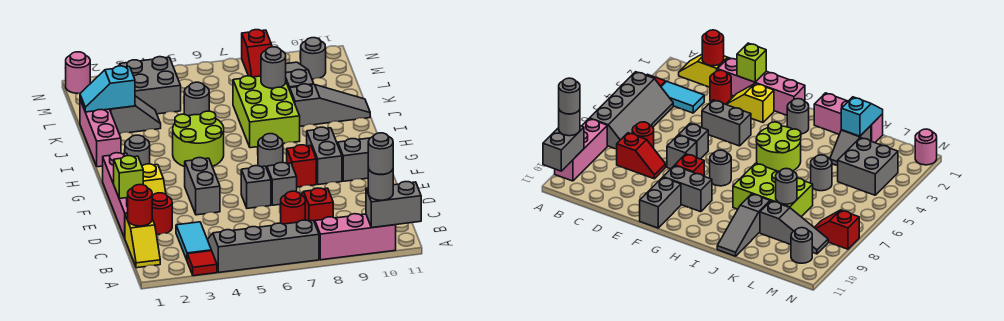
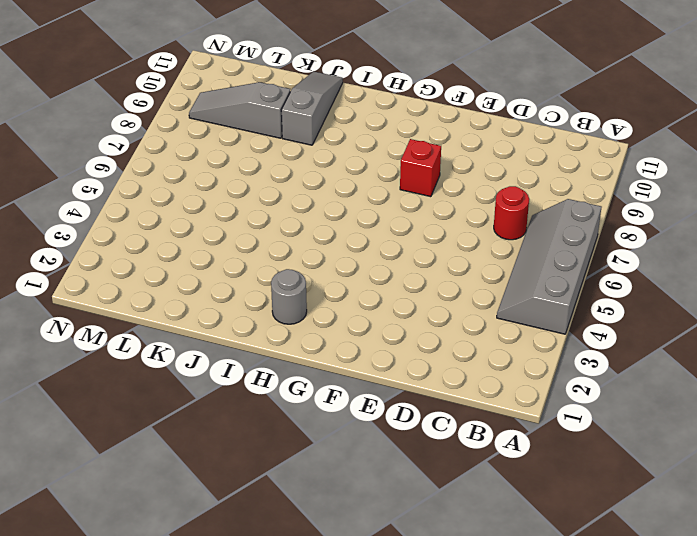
none -> red tile A3 level 1
none -> pink brick A8:A10 level 1
none -> yellow slope B1:C1 level 1 top C
none -> cyan tile B3:C3 level 1

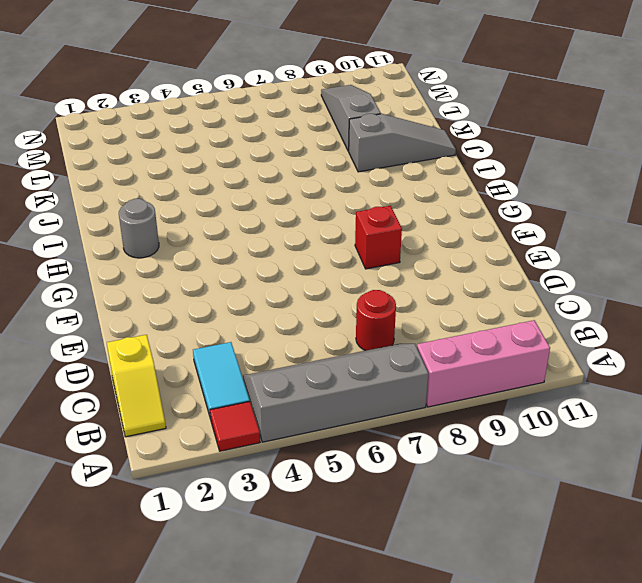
none -> red slope C8:D8 level 1 top C
none -> pink brick D1:G1 level 1
none -> red round brick D2 level 1
none -> yellow slope E2:F2 level 1 top F

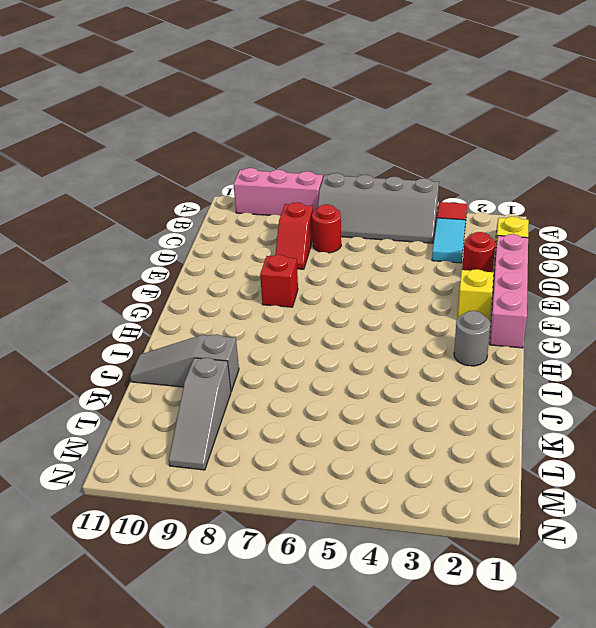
none -> grey brick E4:F4 level 1
none -> grey brick E6 level 1
none -> grey brick E7 level 1
none -> grey brick F9:G9 level 1

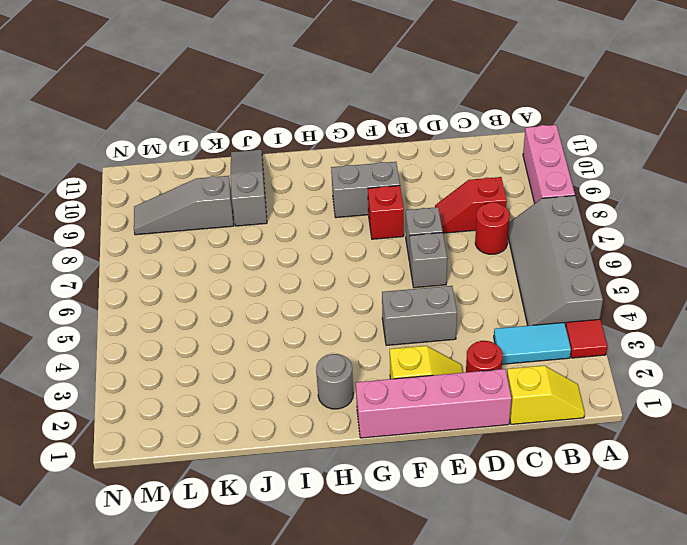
none -> grey brick F10:F11 level 1
none -> grey round brick G7 level 1
none -> lime round brick H4:I5 level 1
none -> pink brick I1:K1 level 1

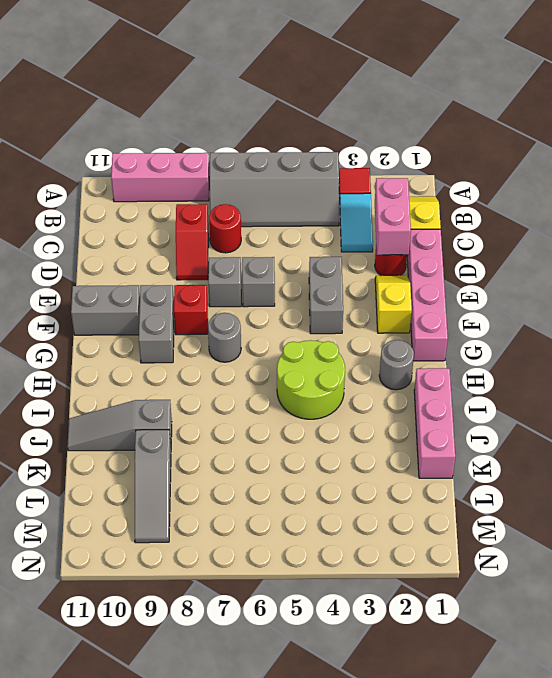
pink brick C2:D2 level 2 -> none
none -> lime brick I7:K8 level 1
none -> grey slope K2:K3 level 1 top 2
none -> grey round brick K5 level 1
none -> grey brick L3:M4 level 1

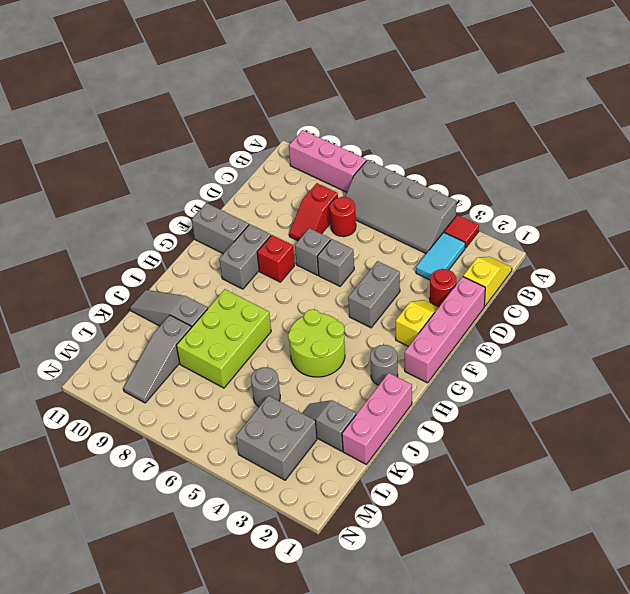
none -> grey round brick G7 level 1
none -> red slope M8:N8 level 1 top N
none -> grey round brick M10 level 1
none -> pink round brick N1 level 1

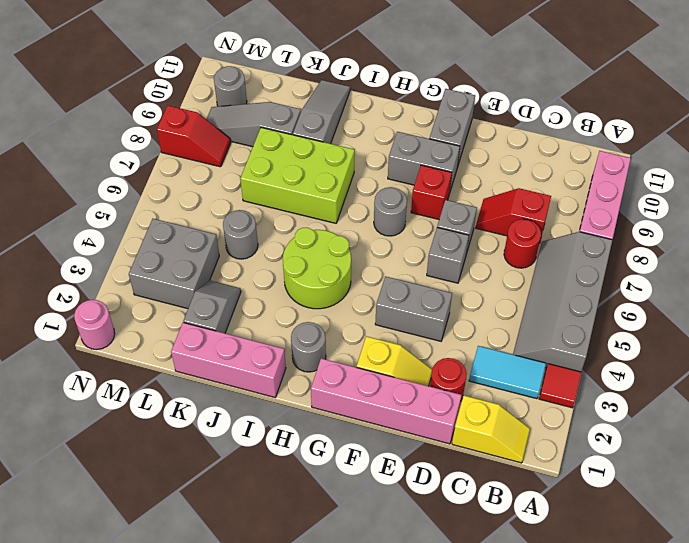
none -> grey brick A10:A11 level 2
none -> red round brick C1 level 2
none -> lime brick E1 level 2
none -> cyan slope K1:K2 level 2 top 2

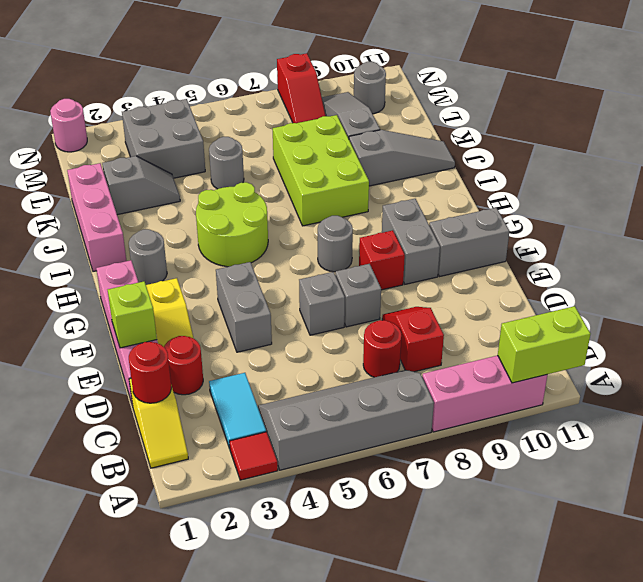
lime brick A10:A11 level 2 -> grey brick A10:A11 level 2
none -> cyan slope K1:K2 level 2 top 2
none -> grey round brick K8 level 2
none -> grey round brick A10 level 3
none -> grey round brick A10 level 4

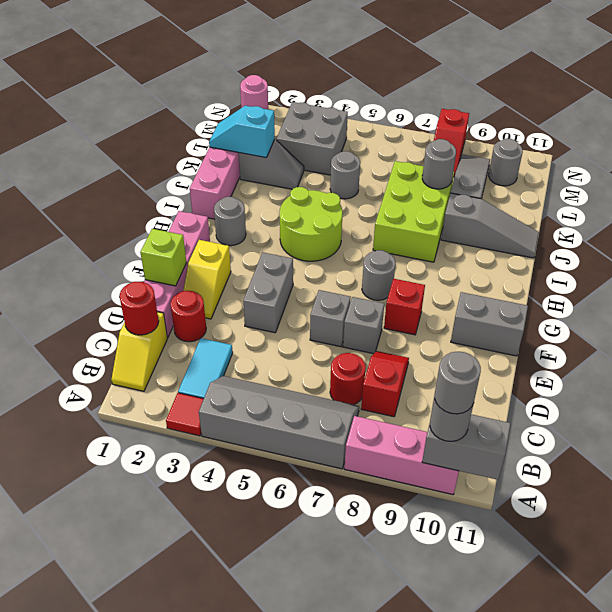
none -> grey brick F9:G9 level 1

